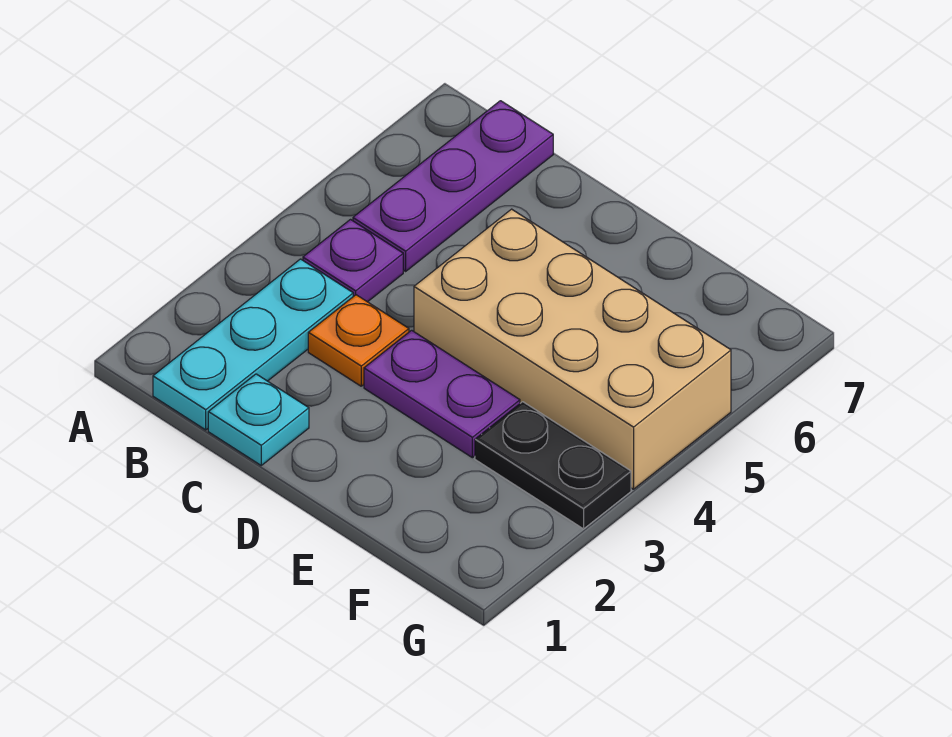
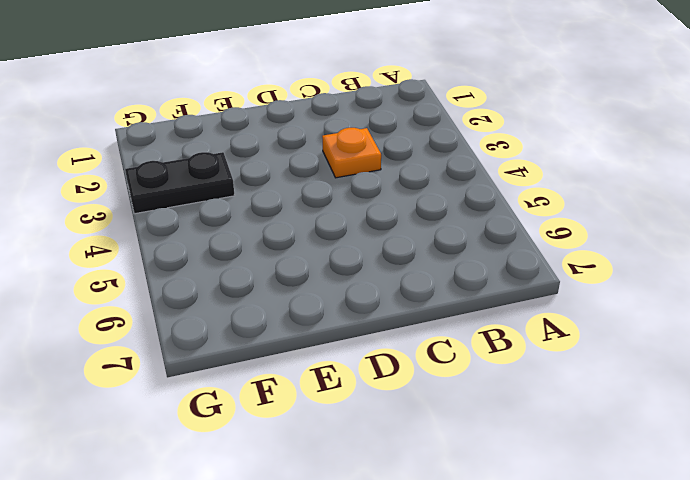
none -> cyan plate B1:B3 level 1
none -> purple plate B4 level 1

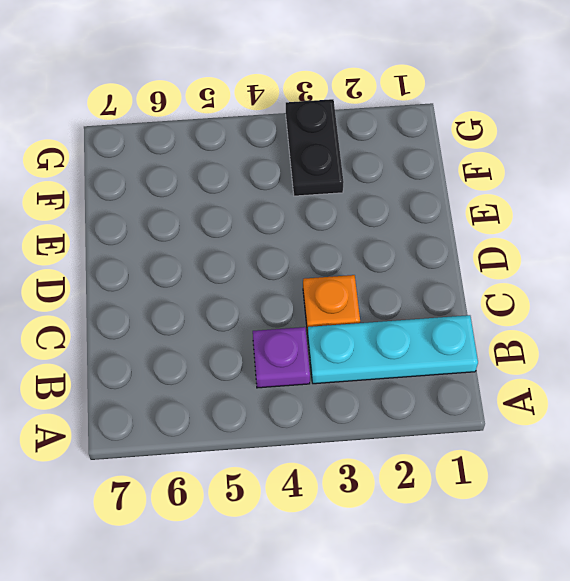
none -> purple plate B5:B7 level 1
none -> cyan plate C1 level 1

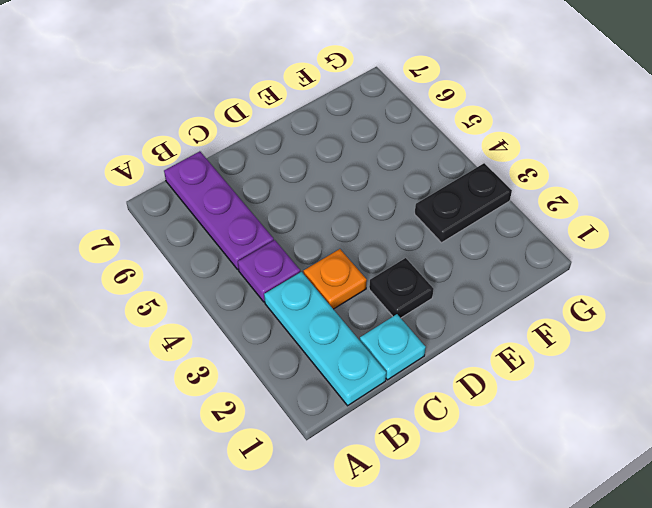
black plate D2 level 1 -> none
none -> purple plate D3:E3 level 1
none -> tan brick D4:G5 level 1

